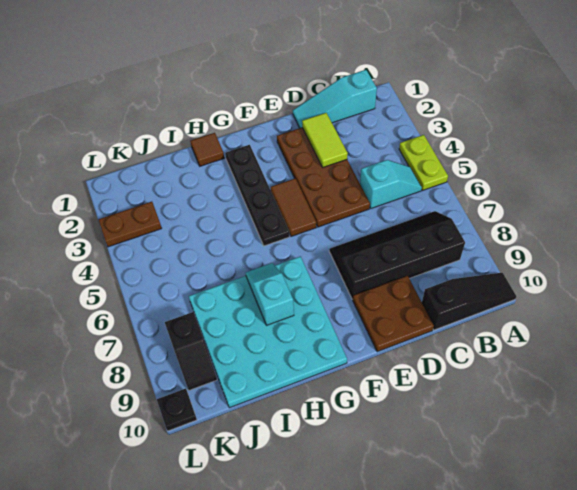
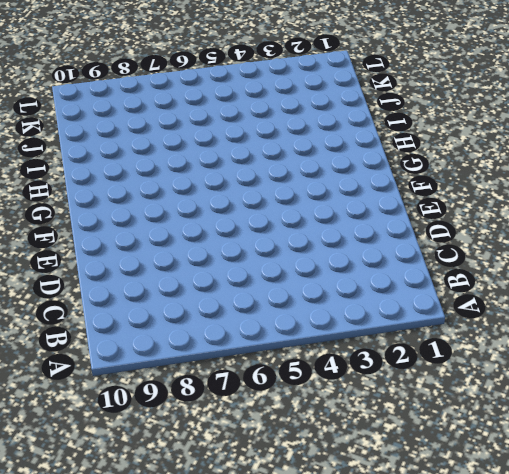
none -> lime plate A4:A5 level 1
none -> black slope A10:C10 level 1 top C
none -> cyan slope B1:D1 level 1 top B

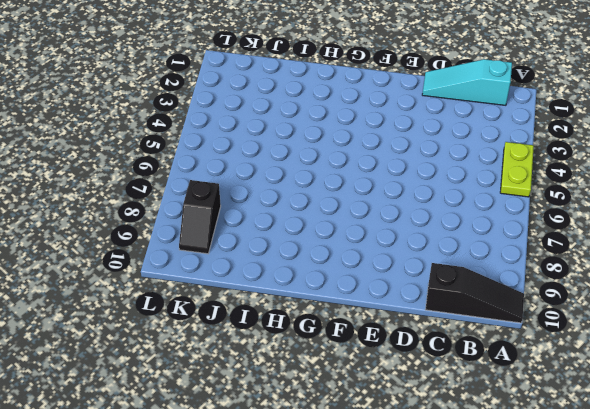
none -> cyan slope B5:C5 level 1 top C
none -> black slope B7:E8 level 1 top 8
none -> brown plate D2:E5 level 1

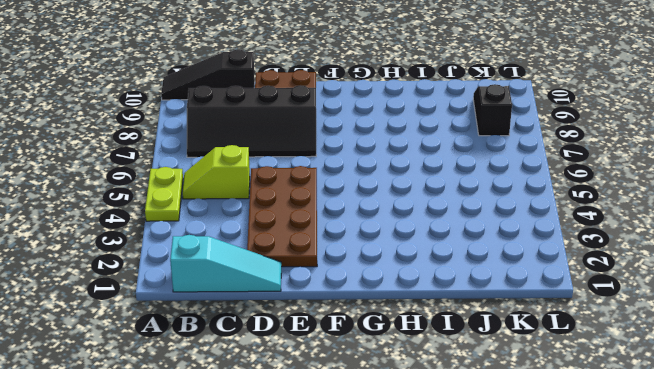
lime slope B5:C5 level 1 top C -> cyan slope B5:C5 level 1 top C
none -> brown tile F4:F5 level 1
none -> black plate G2:G5 level 1
none -> cyan plate G7:J10 level 1

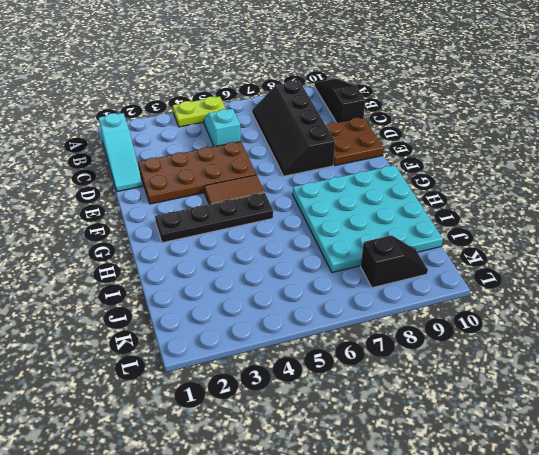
none -> brown tile H1 level 1
none -> brown plate K3:L3 level 1
none -> black plate L10 level 1

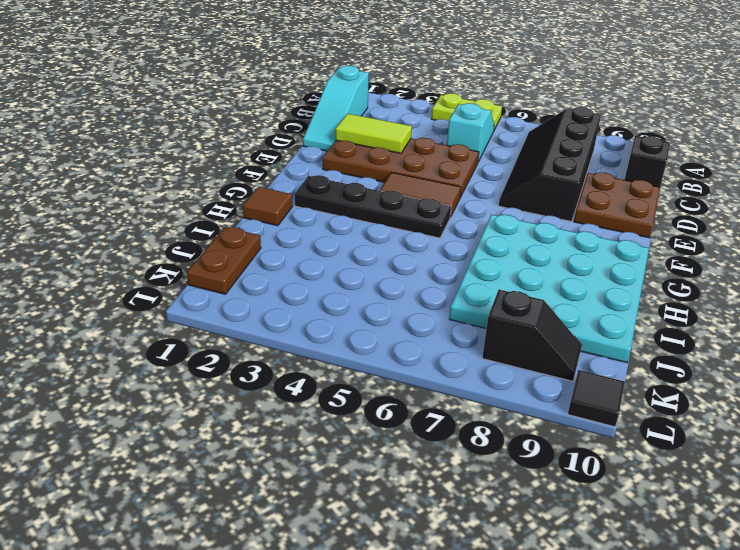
brown plate J1:K1 level 1 -> brown plate K3:L3 level 1
black tile L10 level 1 -> black plate L10 level 1
none -> cyan slope H7:H8 level 2 top 8

